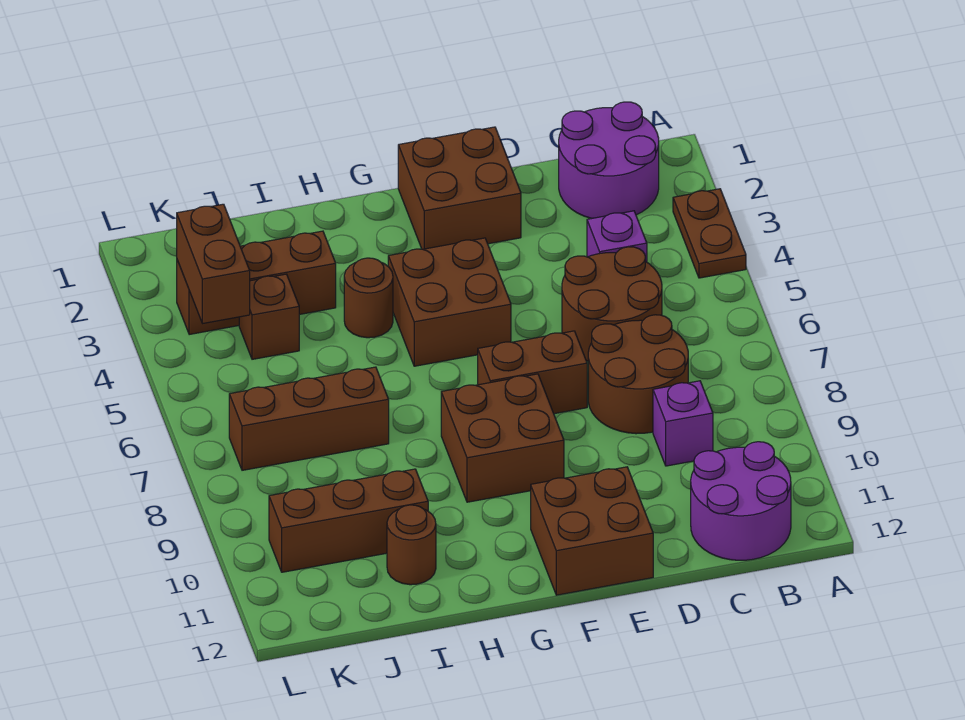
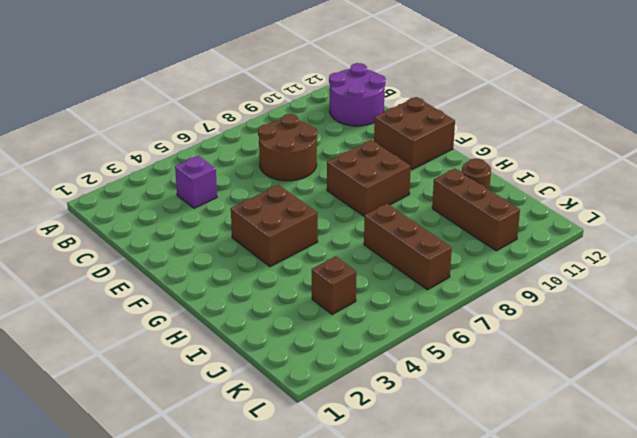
none -> brown plate A3:A4 level 1
none -> purple round brick B1:C2 level 1
none -> brown round brick C5:D6 level 1

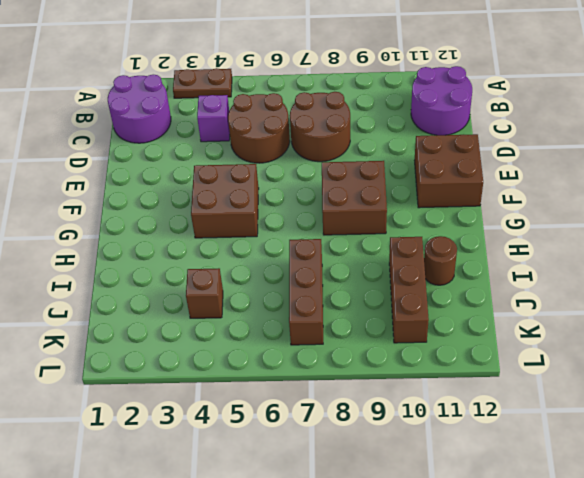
none -> purple brick C9 level 1
none -> brown brick E1:F2 level 1
none -> brown brick E7:F7 level 1

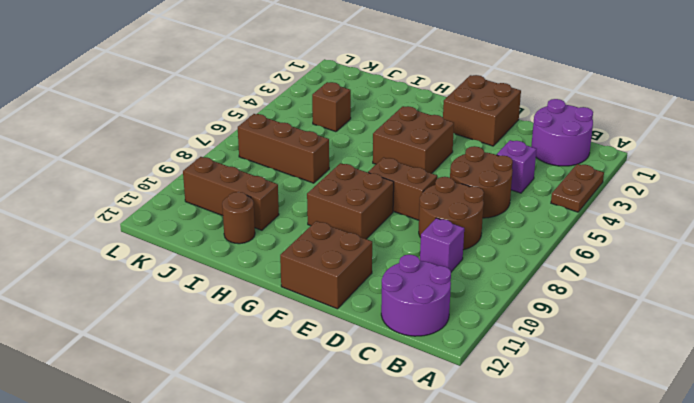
none -> brown round brick H4 level 1
none -> brown brick I3:K3 level 1
none -> brown brick K3:K4 level 2

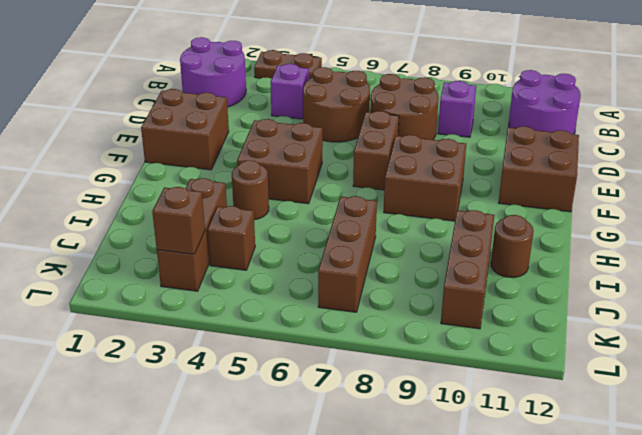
brown brick K3 level 2 -> brown brick K3:K4 level 2

